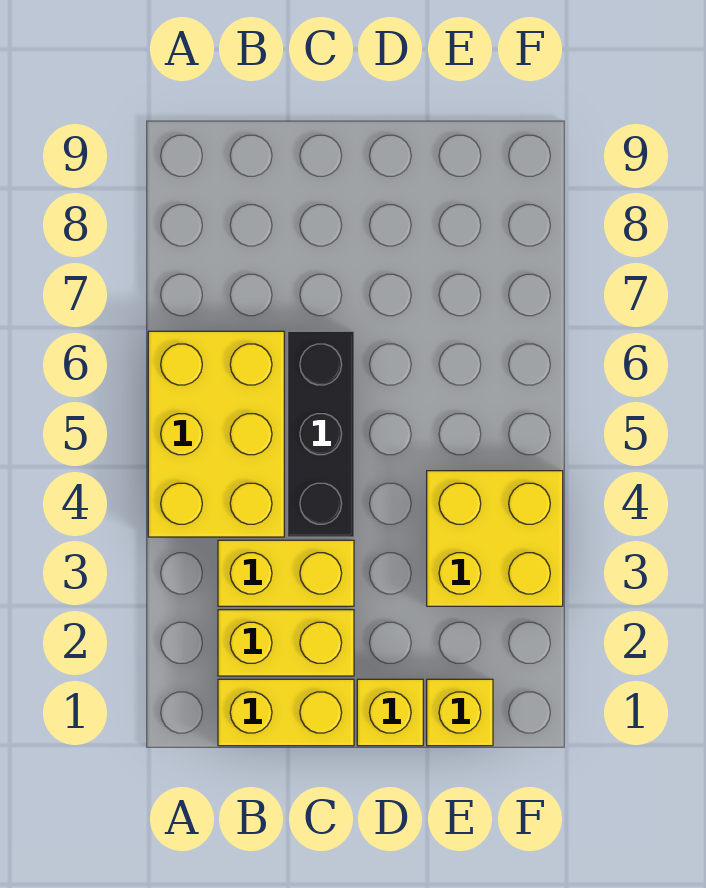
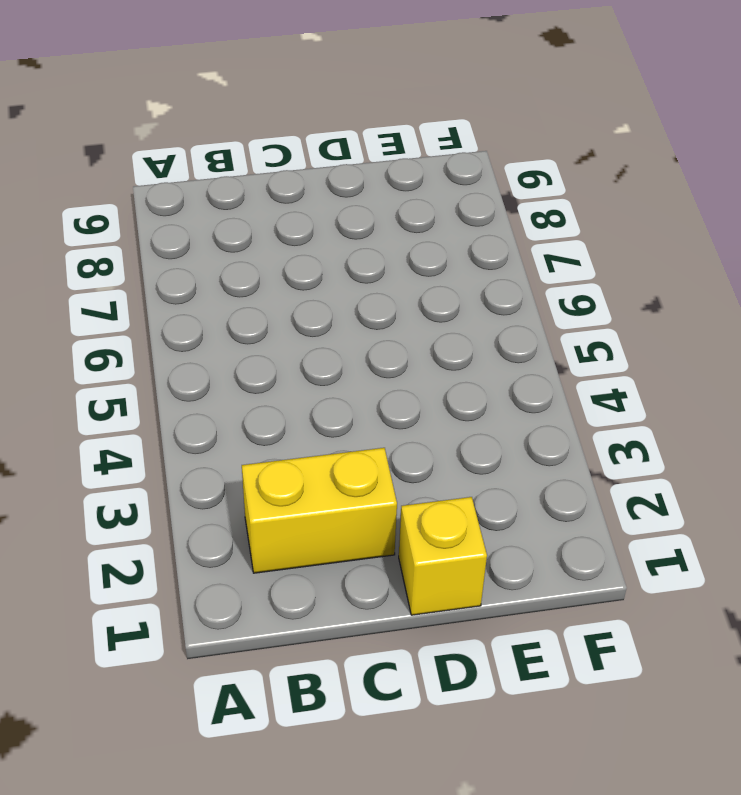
none -> yellow brick A4:B6 level 1
none -> yellow brick B1:C1 level 1

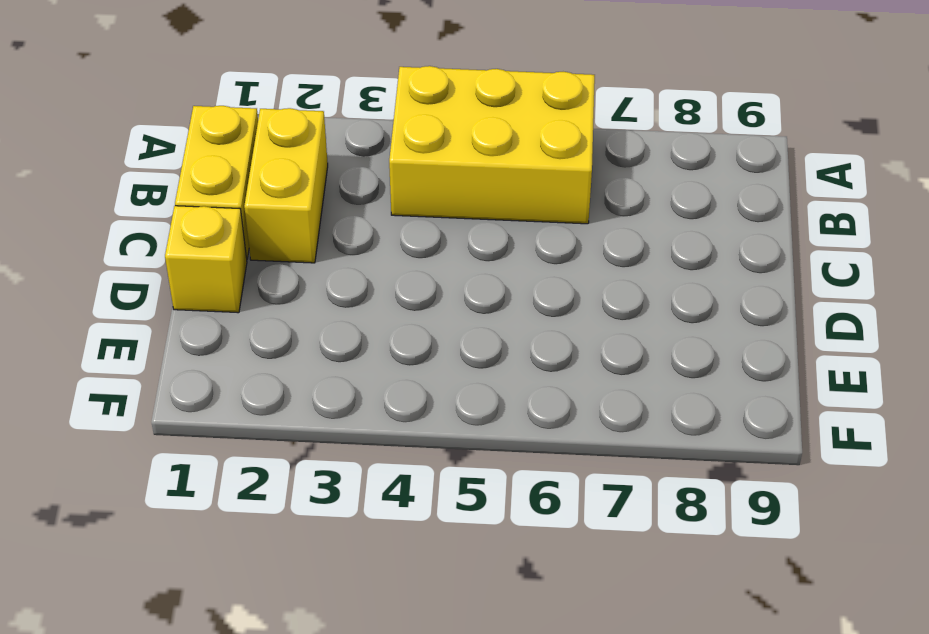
none -> yellow brick B3:C3 level 1
none -> black brick C4:C6 level 1

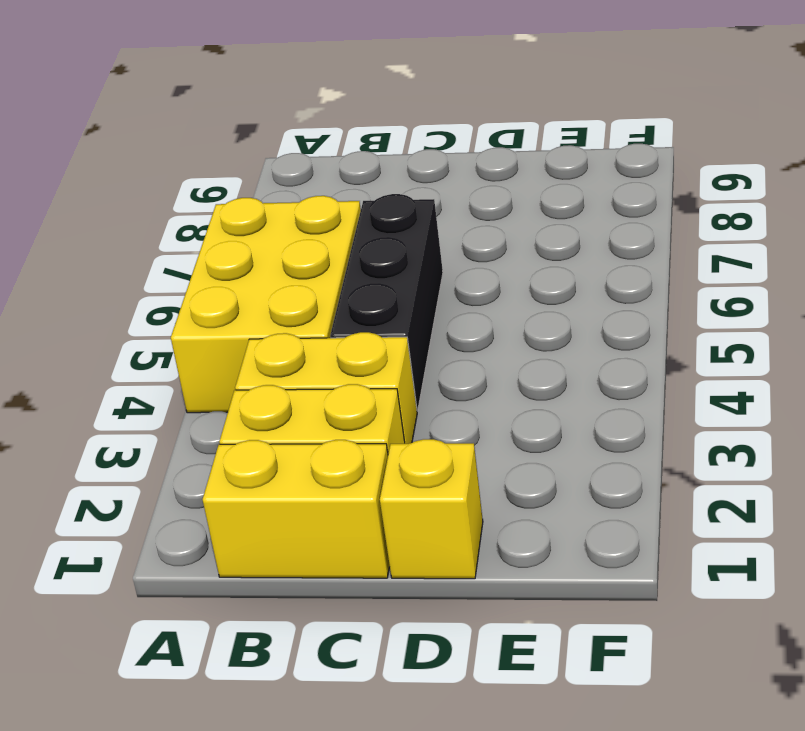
none -> yellow brick E1 level 1
none -> yellow brick E3:F4 level 1

